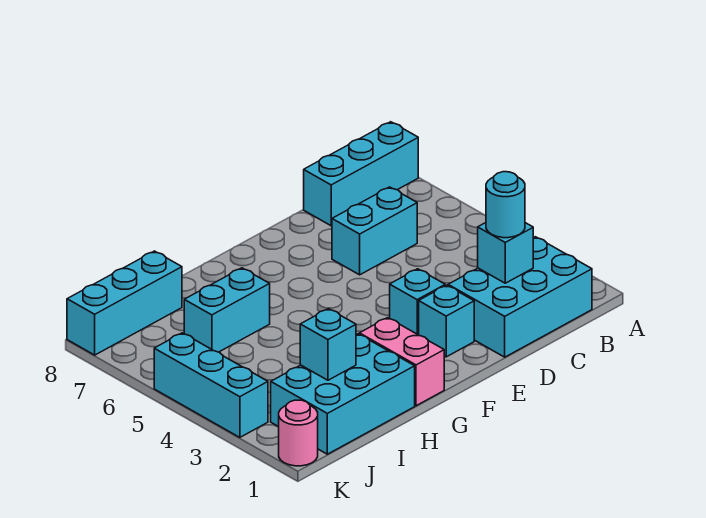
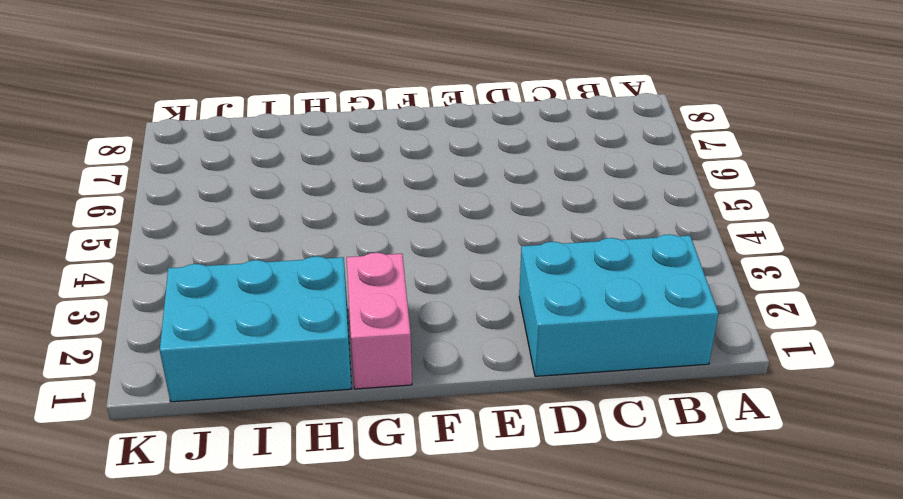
none -> cyan brick A8:C8 level 1
none -> cyan brick C6:D6 level 1
none -> cyan brick E2 level 1

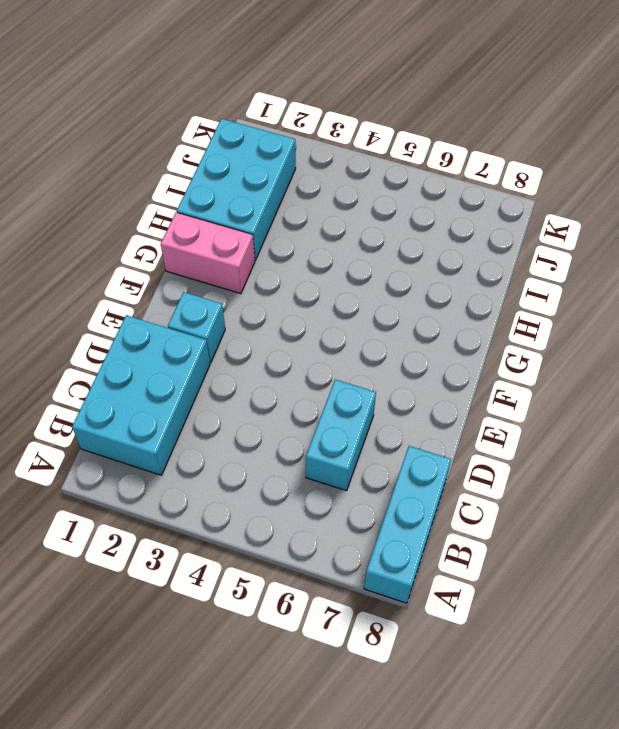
none -> cyan brick E3 level 1
none -> cyan brick H6:I6 level 1
none -> cyan brick I8:K8 level 1

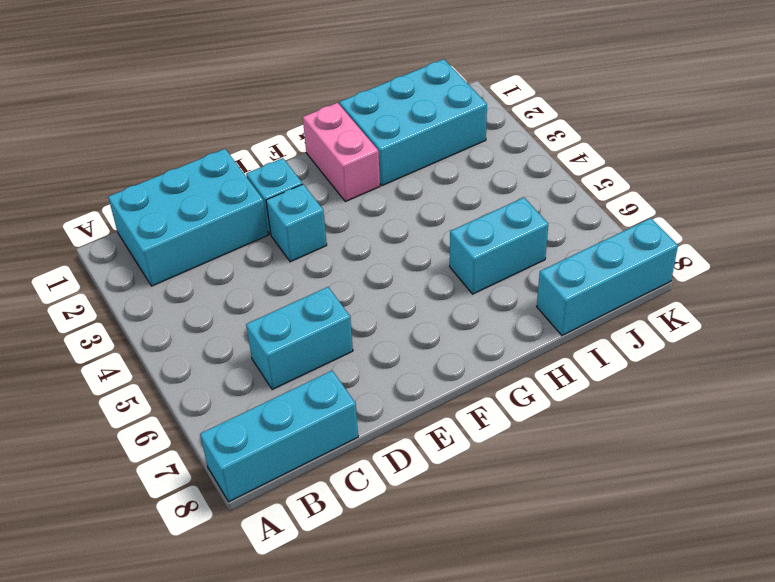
none -> pink round brick K1 level 1
none -> cyan brick K3:K5 level 1
none -> cyan brick C2 level 2

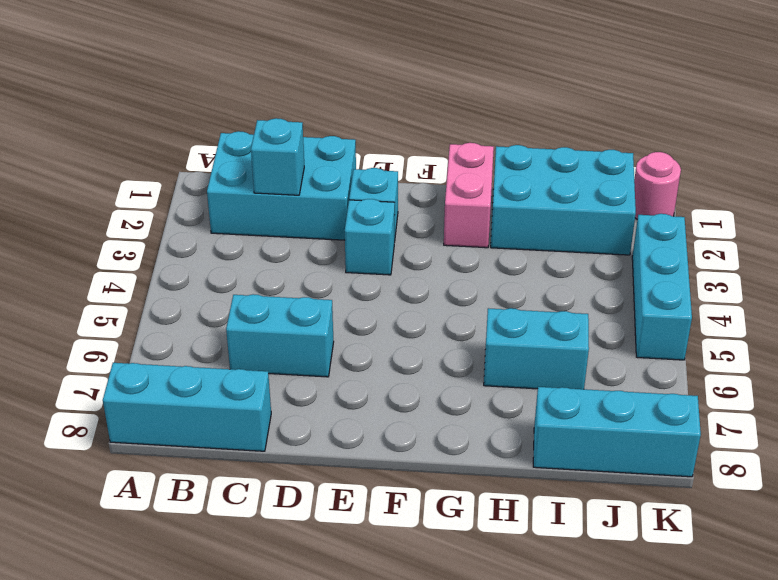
none -> cyan brick I2 level 2
none -> cyan round brick C2 level 3

